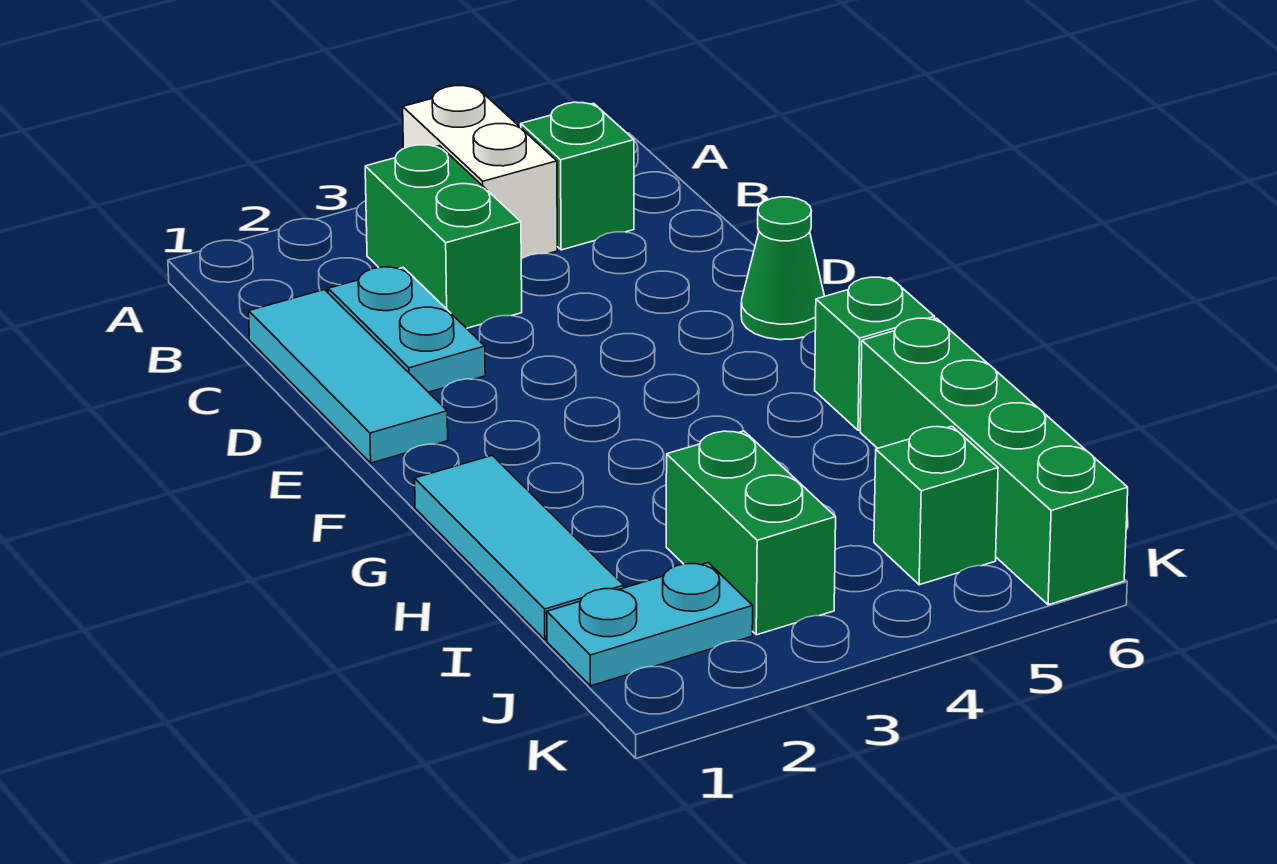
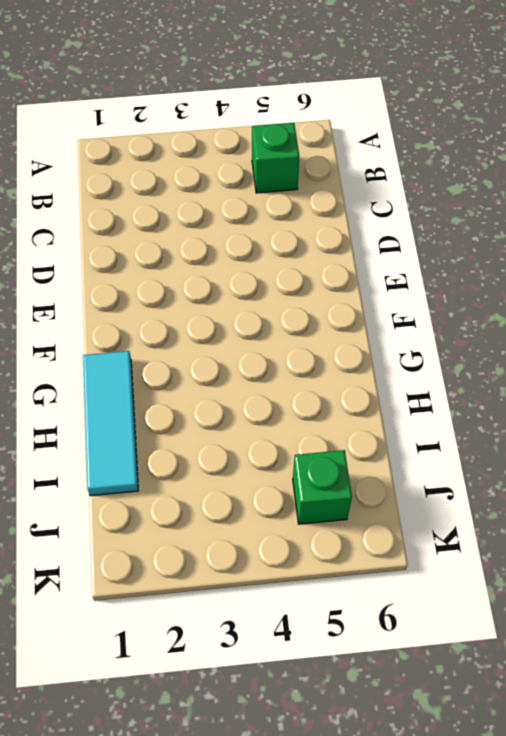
none -> white brick A4:B4 level 1
none -> green brick B3:C3 level 1
none -> cyan tile C1:E1 level 1

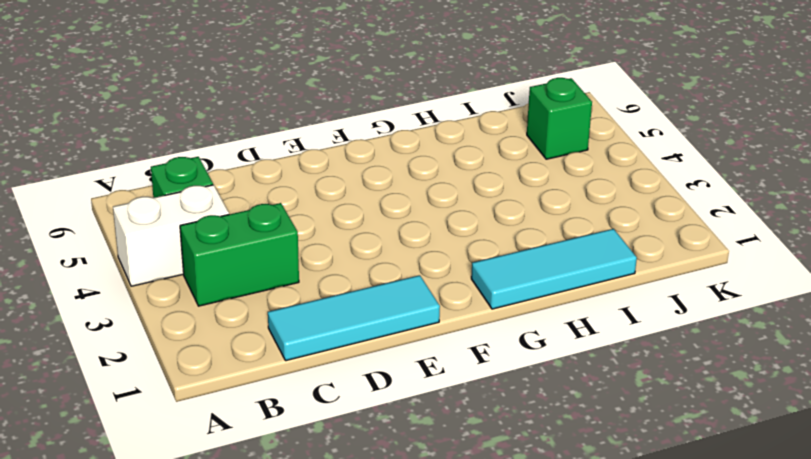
none -> cyan plate C2:D2 level 1
none -> green cone E6 level 1
none -> green brick G6 level 1

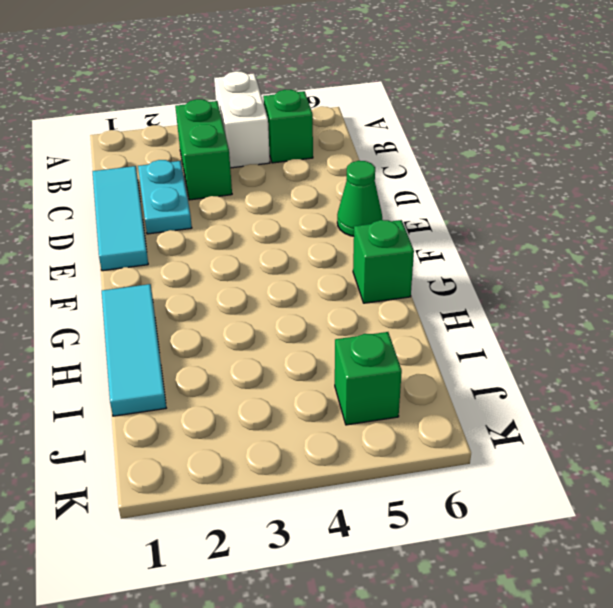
none -> green brick H6:K6 level 1
none -> green brick I3:J3 level 1
none -> cyan plate J1:J2 level 1

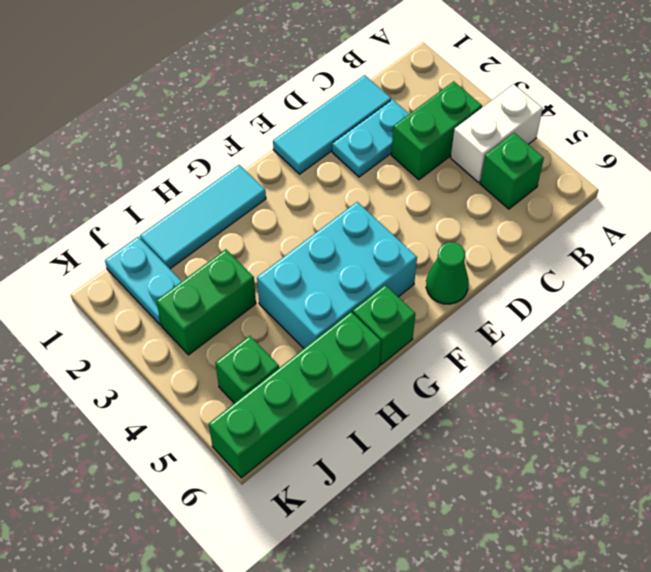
cyan brick F4:H5 level 1 -> none

